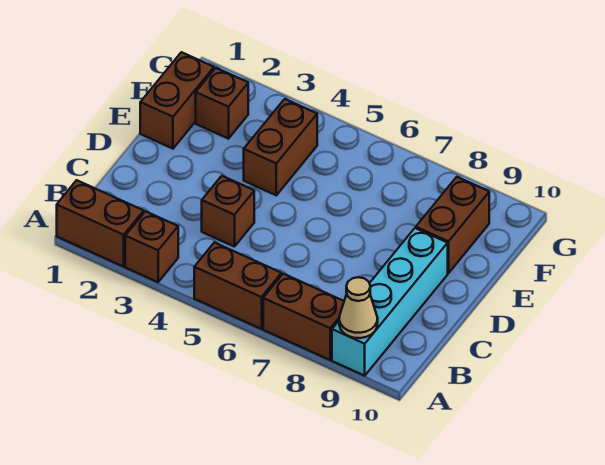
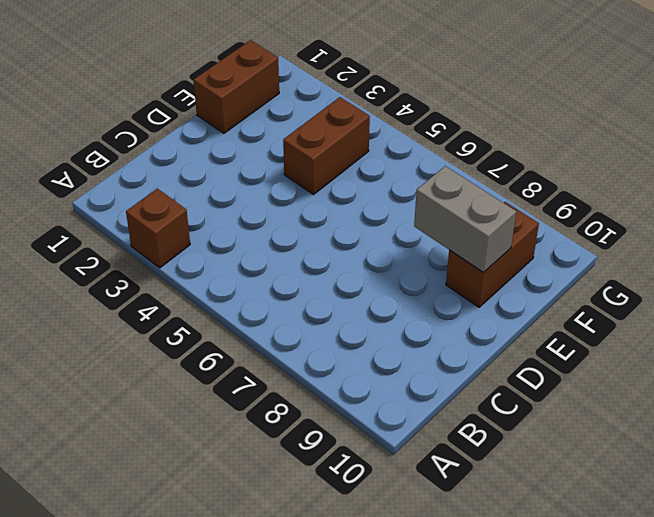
grey brick E8:E9 level 2 -> none
none -> brown brick A1:A2 level 1
none -> brown brick A5:A6 level 1

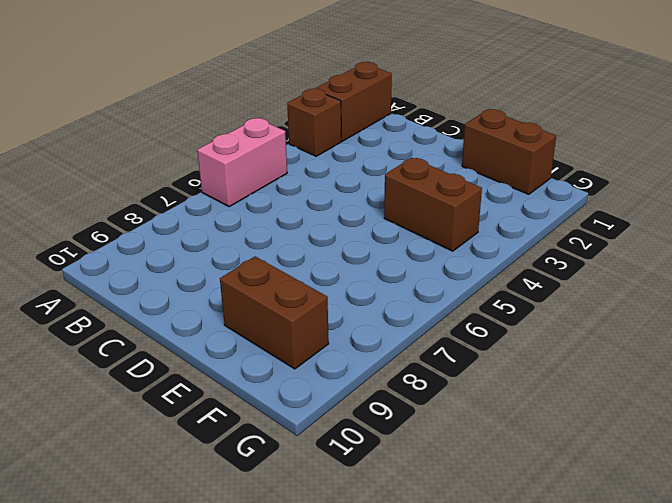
pink brick A5:A6 level 1 -> brown brick A5:A6 level 1
none -> brown brick A7:A8 level 1
none -> cyan brick A9:D9 level 1

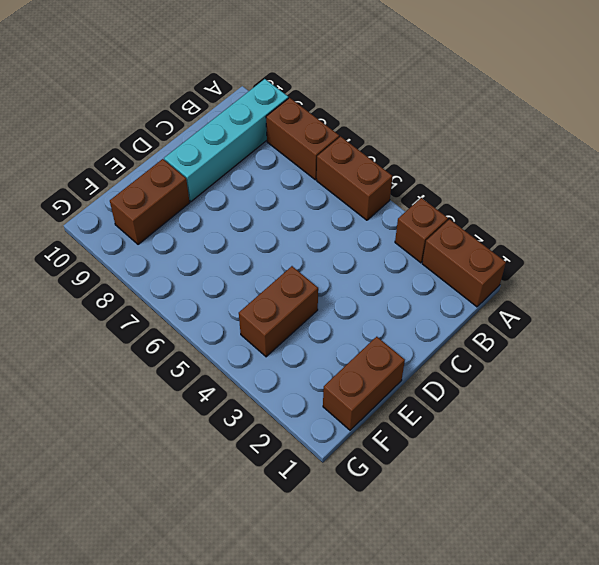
none -> brown brick C4 level 1
none -> brown brick F2 level 1

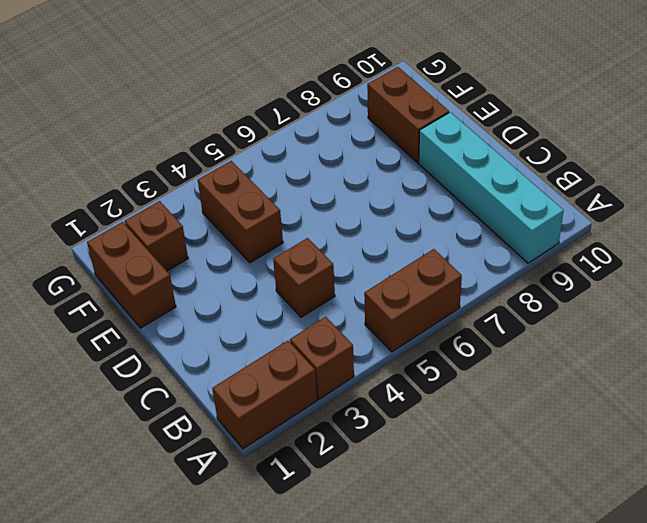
none -> brown brick A7:A8 level 1
none -> tan cone A9 level 2

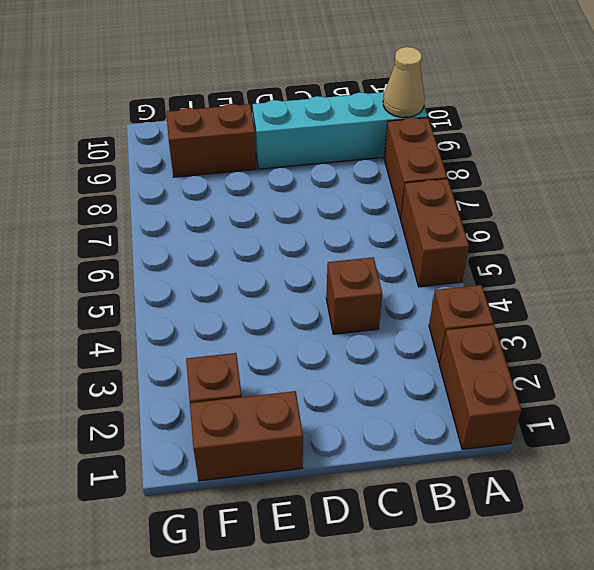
none -> brown brick E4:F4 level 1

